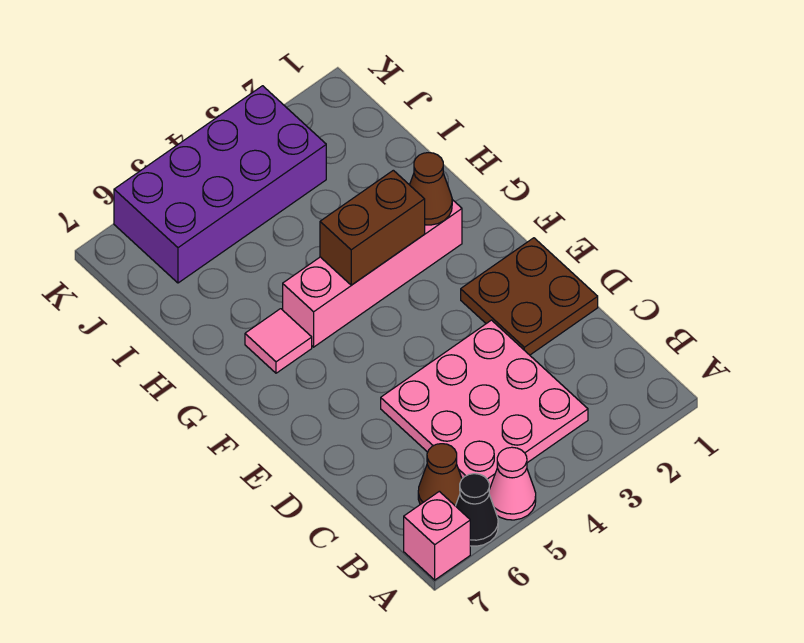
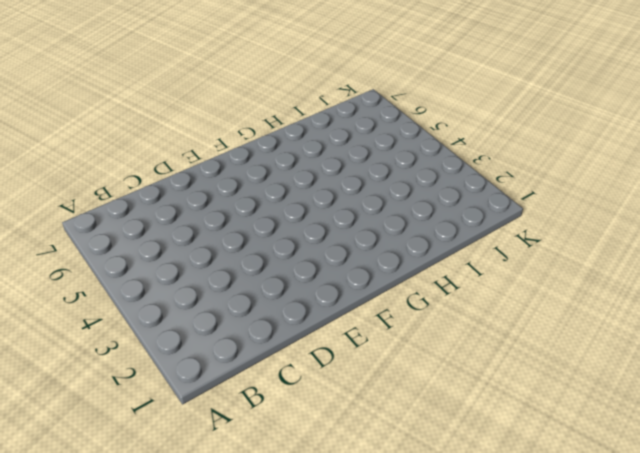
none -> pink cone A5 level 1
none -> black cone A6 level 1

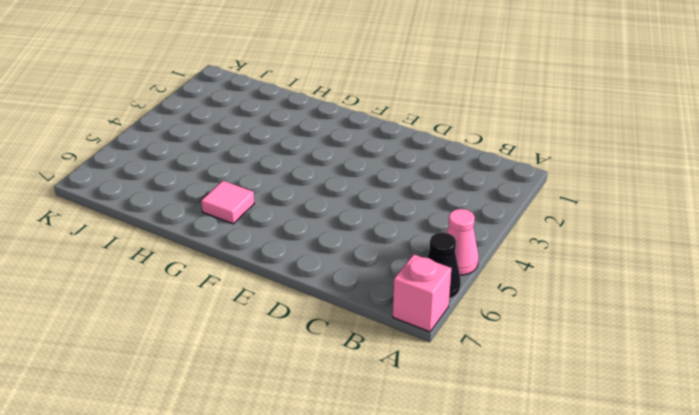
none -> pink plate B3:D5 level 1
none -> brown cone B6 level 1

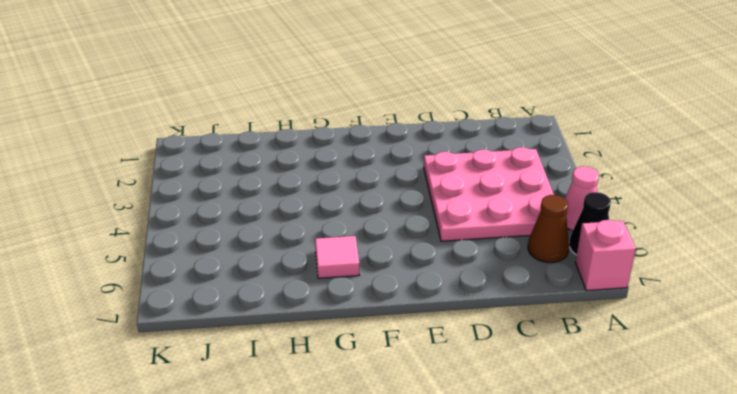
none -> brown plate D1:E2 level 1
none -> pink brick G2:G5 level 1

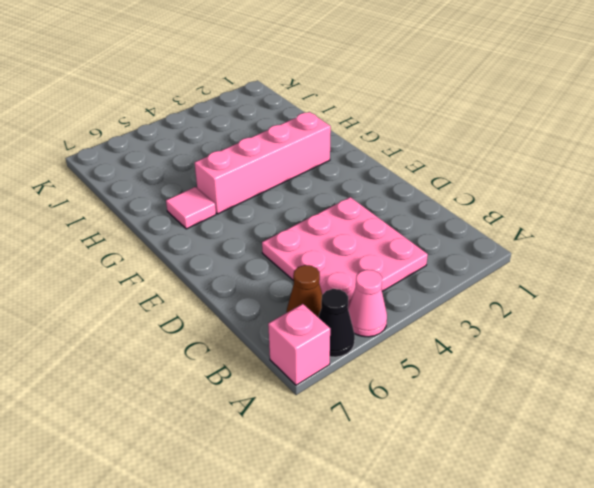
none -> brown plate D1:E2 level 1
none -> purple brick J3:K6 level 1

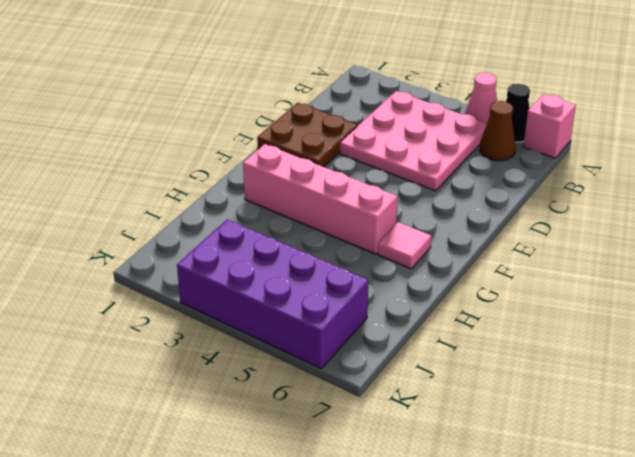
none -> brown cone G2 level 2
none -> brown brick G3:G4 level 2

